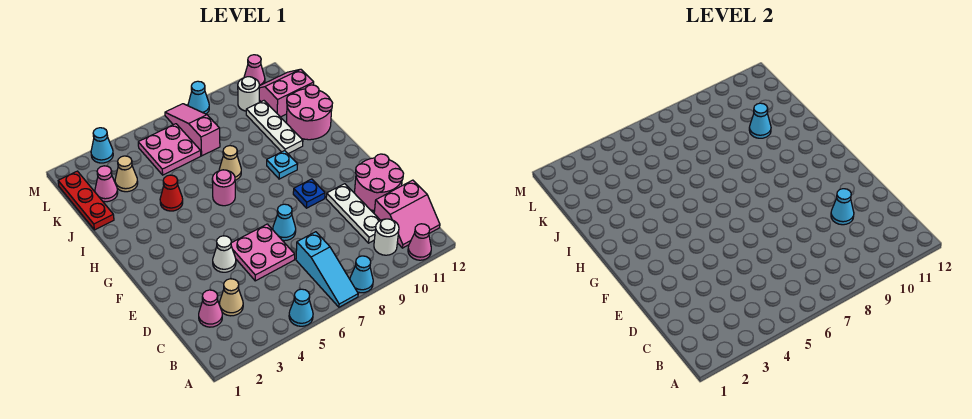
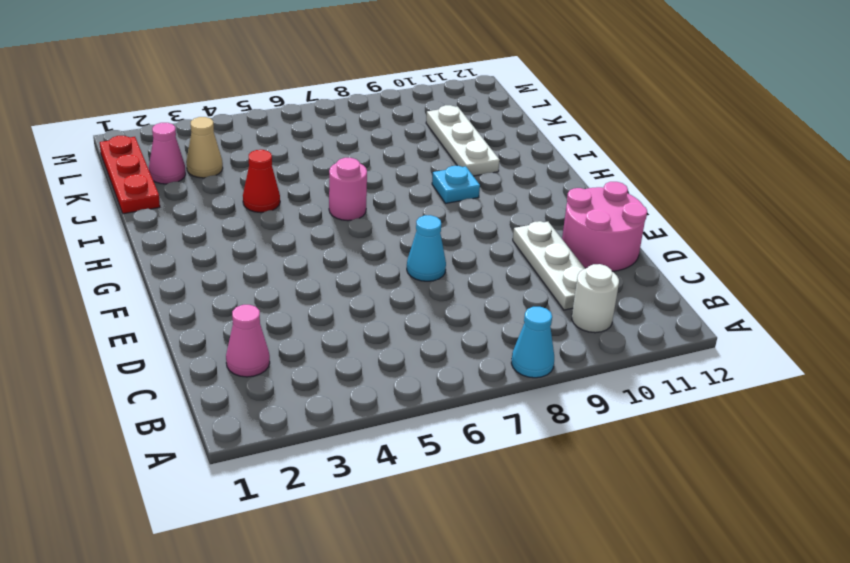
none -> cyan cone A5 level 1
none -> cyan slope A7:C7 level 1 top C
none -> pink cone A11 level 1
none -> pink slope B11:C12 level 1 top C

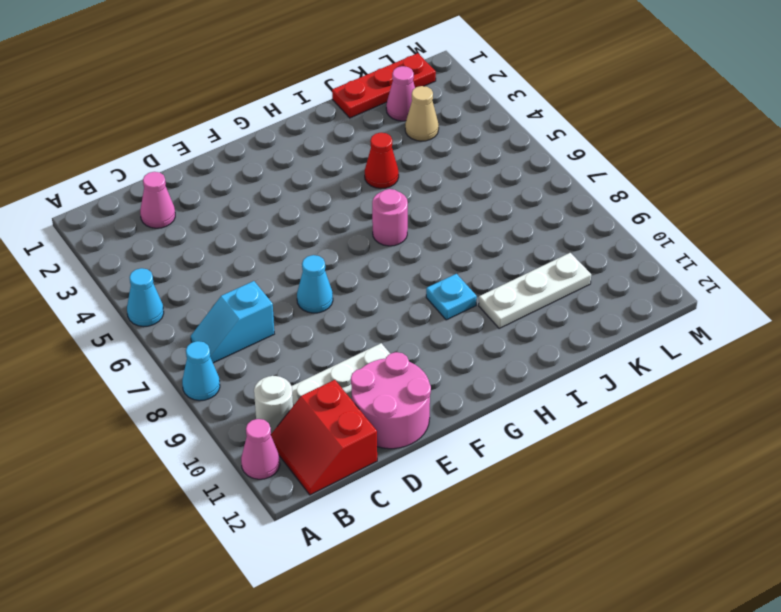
cyan slope B7:C7 level 1 top C -> cyan slope A7:C7 level 1 top C
red slope B11:C12 level 1 top C -> pink slope B11:C12 level 1 top C
none -> tan cone C3 level 1
none -> pink plate D5:E6 level 1
none -> white cone E4 level 1
none -> blue plate F9 level 1

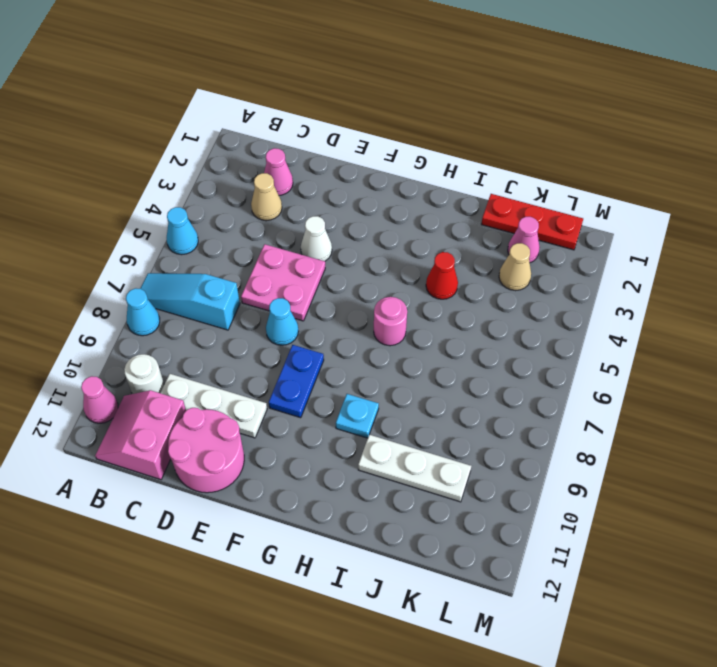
blue plate F8:F9 level 1 -> blue plate F9 level 1
none -> tan cone I7 level 1
none -> pink round brick I11:J12 level 1
none -> pink plate K5:L6 level 1
none -> pink slope K7:M7 level 1 top K

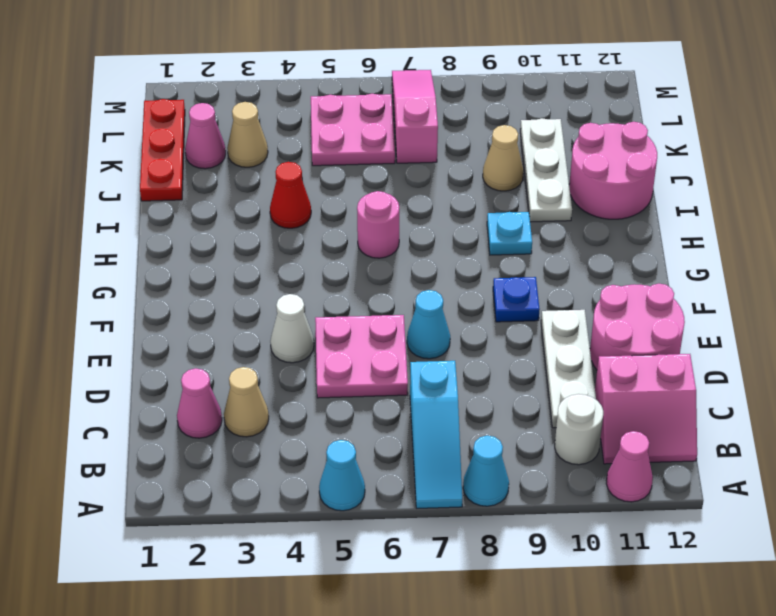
tan cone J9 level 1 -> tan cone I7 level 1
none -> pink slope K11:L12 level 1 top K
none -> white round brick L10 level 1
none -> cyan cone M3 level 1
none -> cyan cone M8 level 1

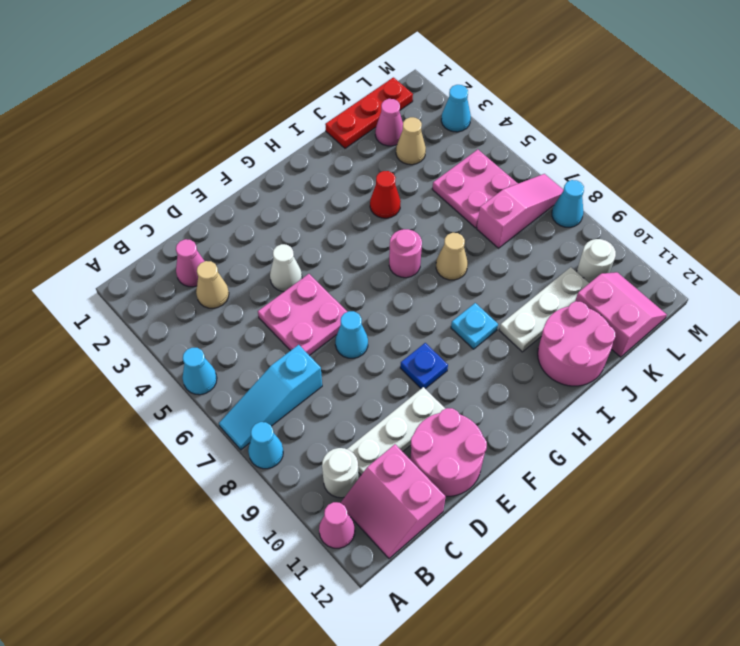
none -> pink cone M11 level 1
none -> cyan cone D10 level 2
none -> cyan cone J10 level 2

